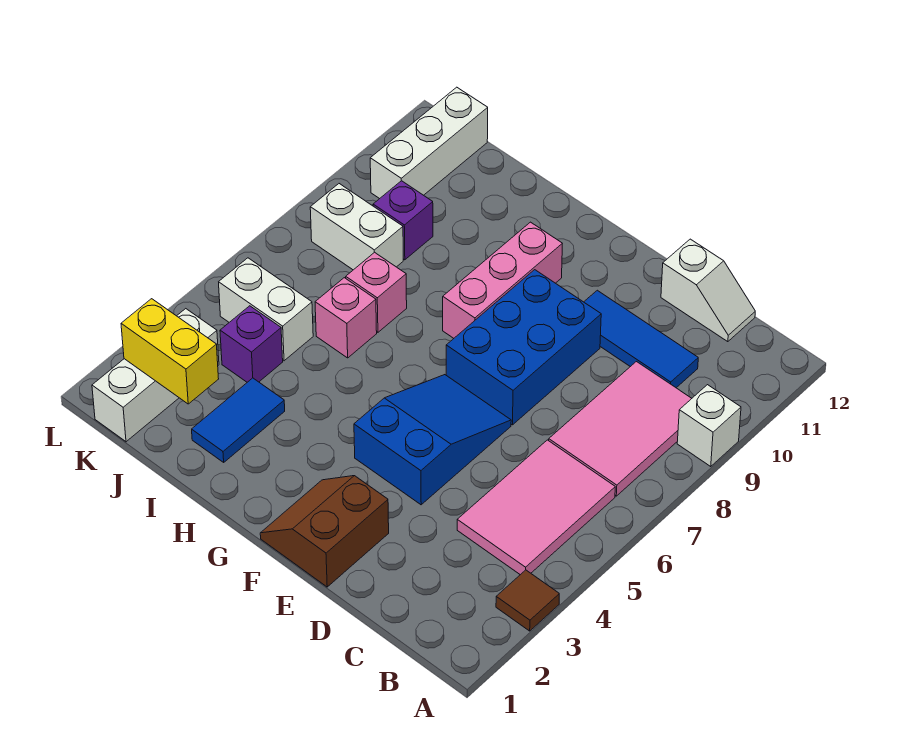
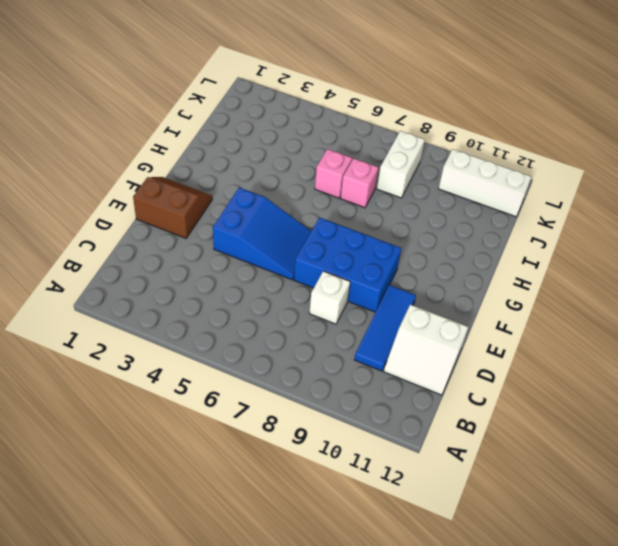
white slope C11:D12 level 1 top D -> white slope C12:D12 level 1 top D
white brick D8 level 1 -> white brick A9 level 1
none -> brown tile A3 level 1
none -> pink tile B4:C6 level 1
none -> pink tile B7:C9 level 1

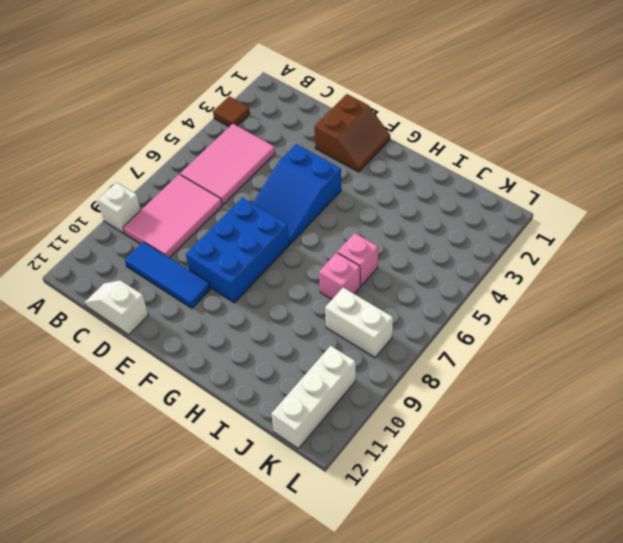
none -> pink brick G8:G10 level 1
none -> blue tile I2:I3 level 1
none -> purple brick J4 level 1

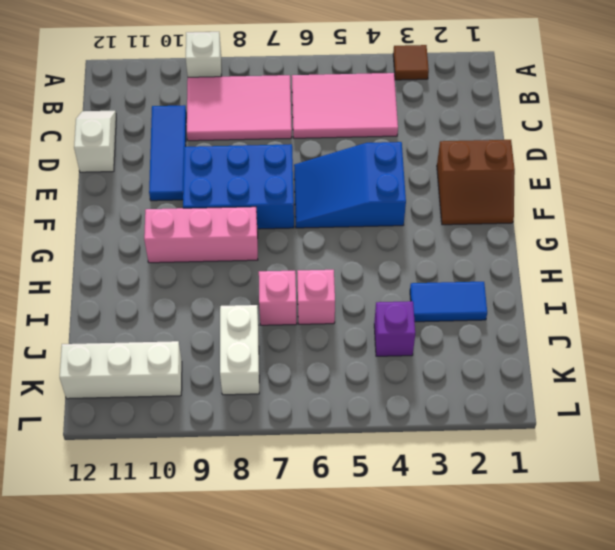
none -> white brick J5:K5 level 1
none -> purple brick J9 level 1
none -> white brick K1:K3 level 1

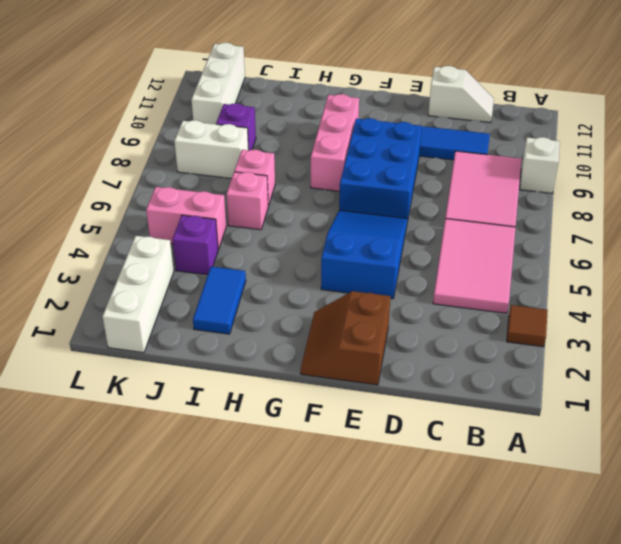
pink brick J5:K5 level 1 -> white brick J5:K5 level 1
none -> yellow brick J2:K2 level 2

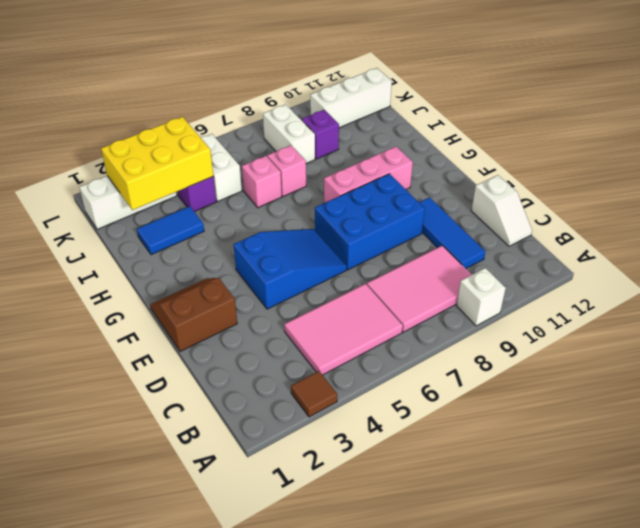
yellow brick J2:K4 level 2 -> yellow brick J2:K2 level 2

